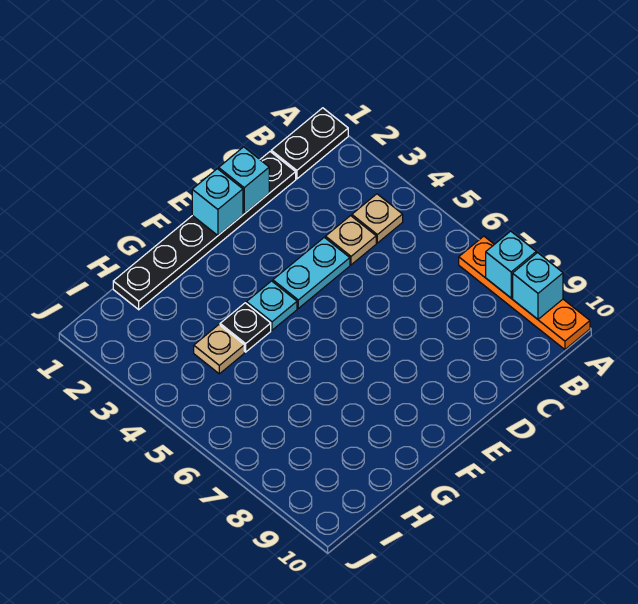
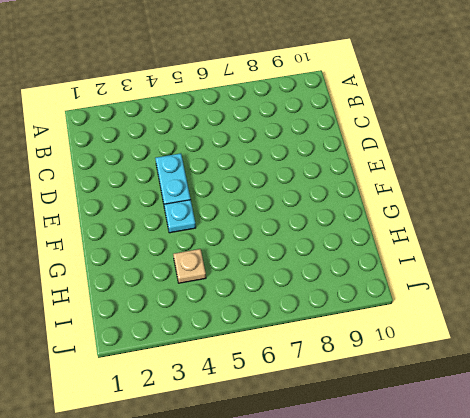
none -> black plate A1:B1 level 1
none -> orange plate A7:A10 level 1
none -> tan plate B4 level 1

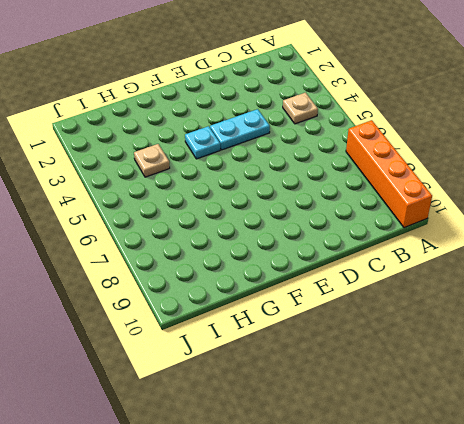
orange brick A7:A10 level 1 -> orange plate A7:A10 level 1
none -> black plate A1:B1 level 1
none -> black plate C1:H1 level 1
none -> tan plate C4 level 1

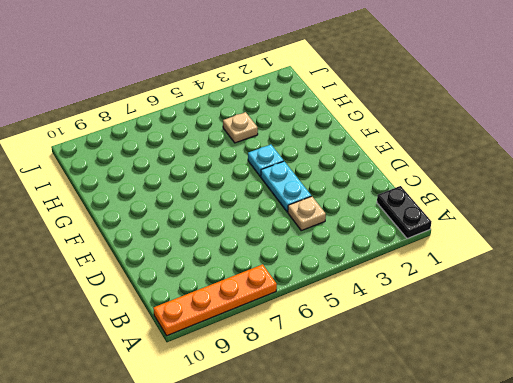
none -> tan plate B4 level 1
none -> black plate C1:H1 level 1
none -> black plate G4 level 1

